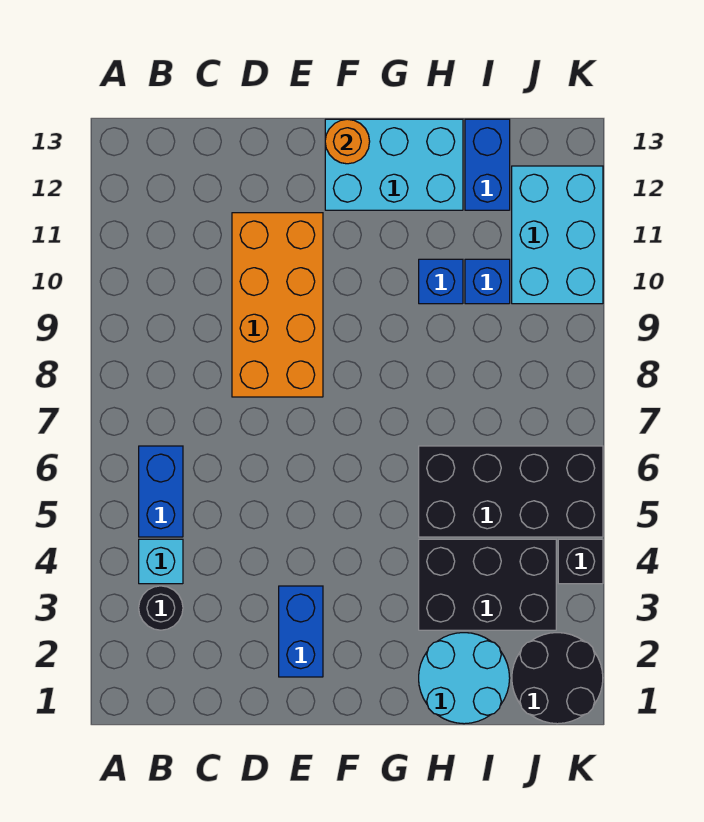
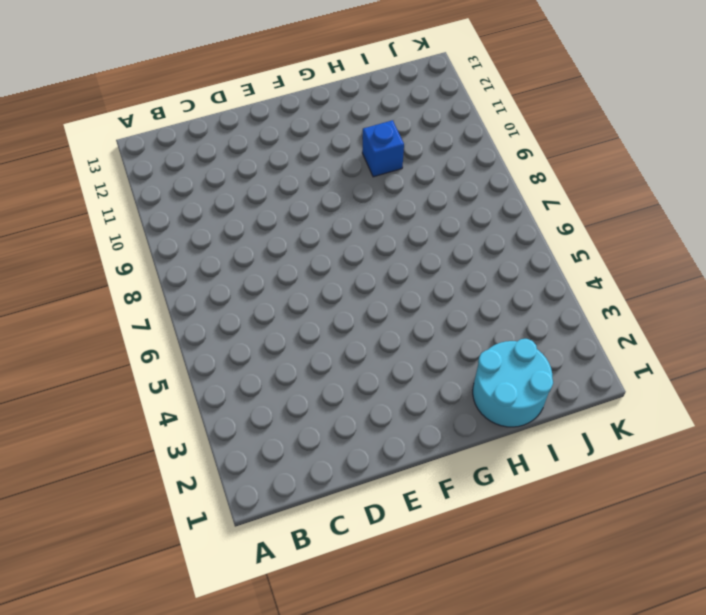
none -> black round brick B3 level 1
none -> cyan brick B4 level 1
none -> blue brick B5:B6 level 1

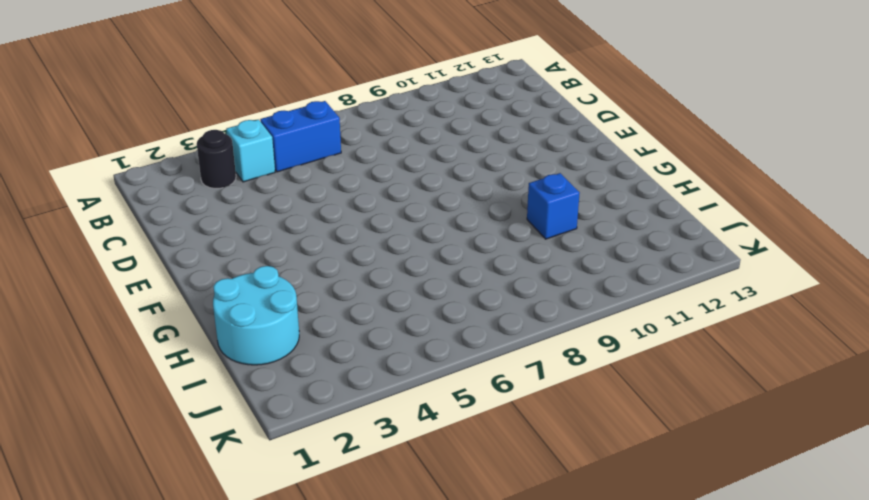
none -> orange brick D8:E11 level 1
none -> blue brick E2:E3 level 1
none -> cyan brick F12:H13 level 1

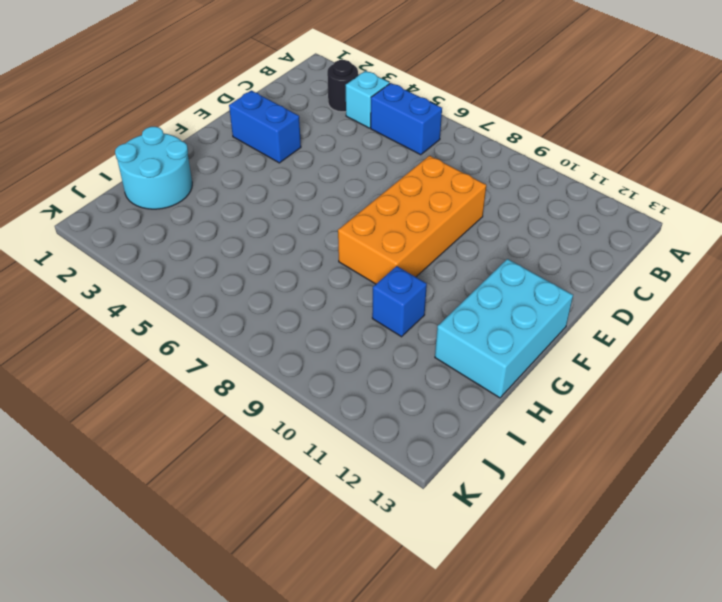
orange brick D8:G9 level 1 -> orange brick D8:E11 level 1
none -> black brick H3:J4 level 1
none -> black brick H5:K6 level 1
none -> blue brick I10 level 1

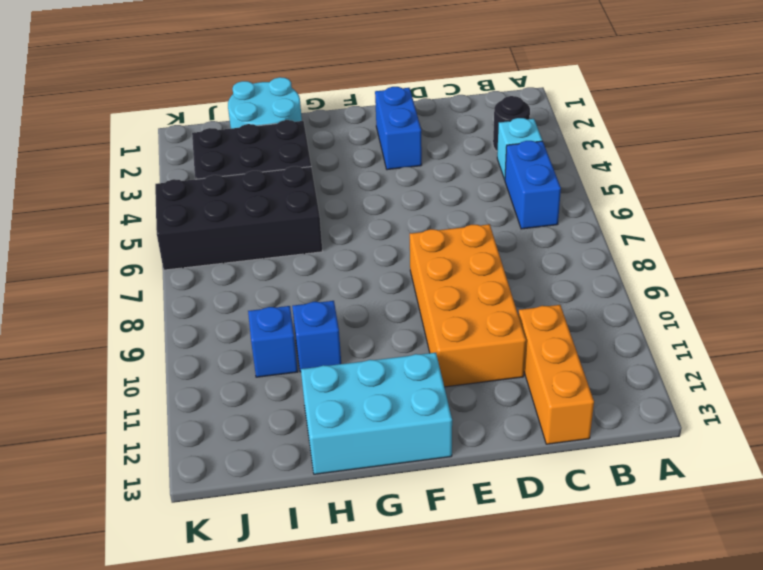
orange brick C11:C13 level 1 -> none
none -> blue brick I12:I13 level 1
none -> black round brick J1:K2 level 1
none -> cyan brick J10:K12 level 1

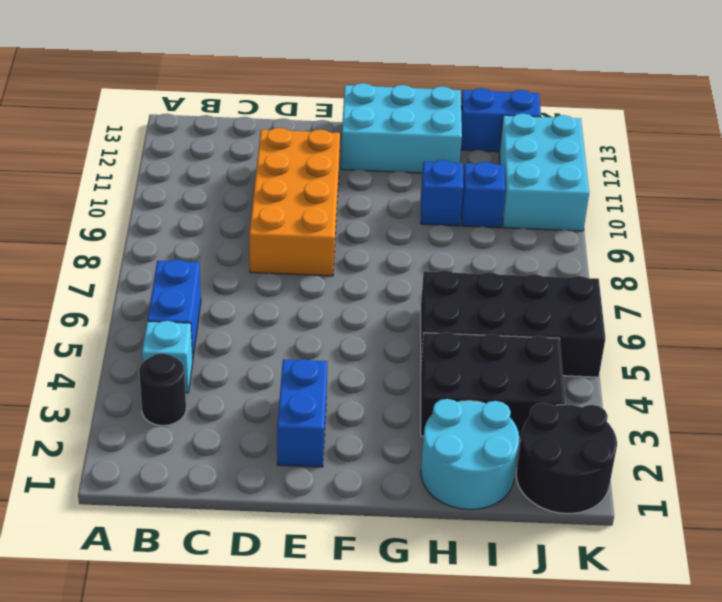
blue brick I13:J13 level 1 -> blue brick I12:I13 level 1
none -> black brick K4 level 1
none -> orange round brick F13 level 2

